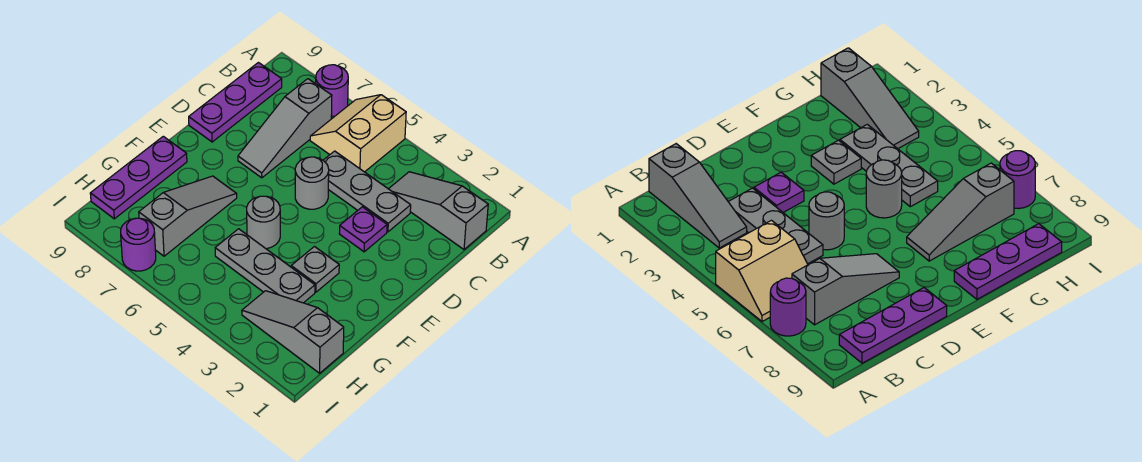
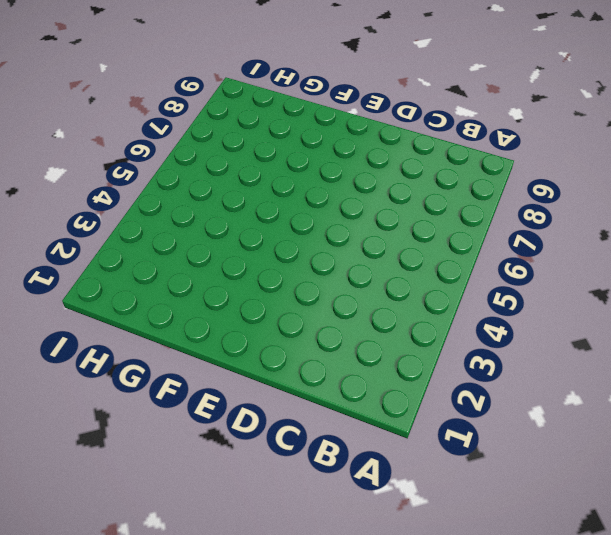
none -> tan slope A5:B6 level 1 top 5
none -> purple round brick A7 level 1
none -> grey slope B1:B3 level 1 top 1

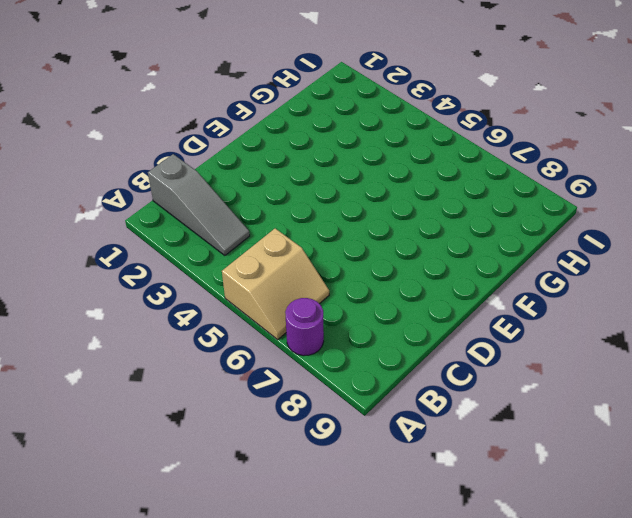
none -> grey slope B7:D7 level 1 top B
none -> purple plate B9:D9 level 1
none -> grey plate C3:C5 level 1

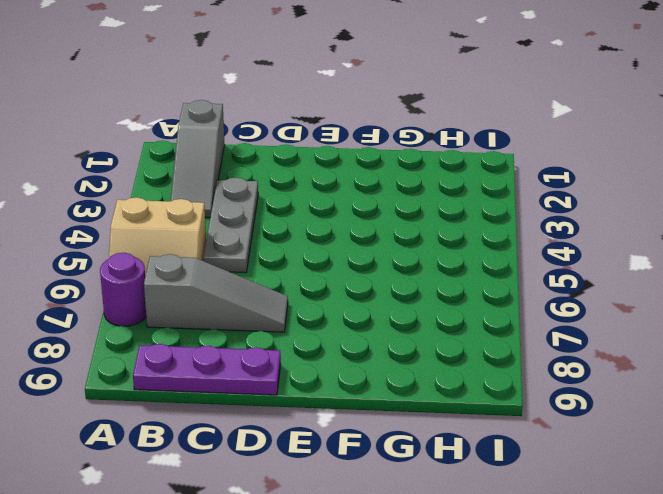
none -> purple plate D3 level 1
none -> grey round brick D5 level 1
none -> grey plate F3 level 1

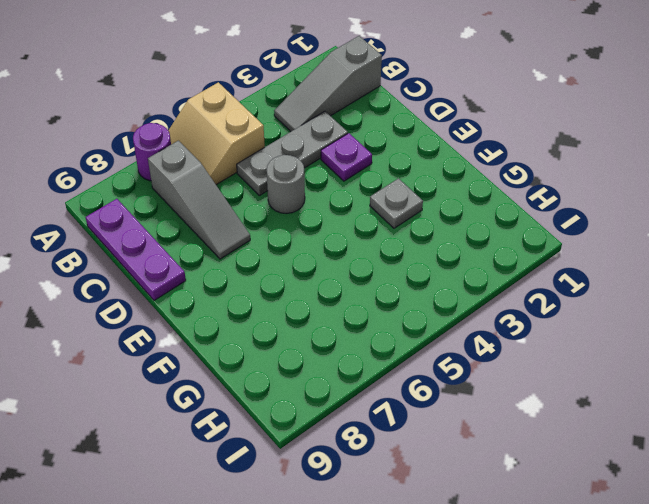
none -> grey round brick F5 level 1
none -> grey slope F7:H7 level 1 top H
none -> purple plate F9:H9 level 1

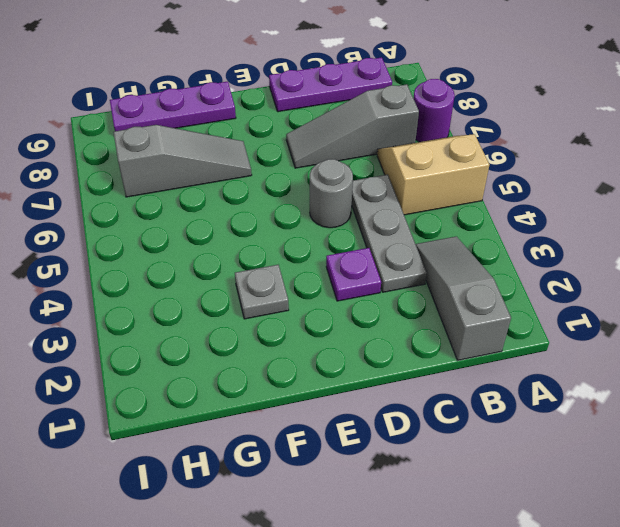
none -> grey round brick F5 level 1
none -> grey plate G3:G5 level 1
none -> grey slope H1:H3 level 1 top 1

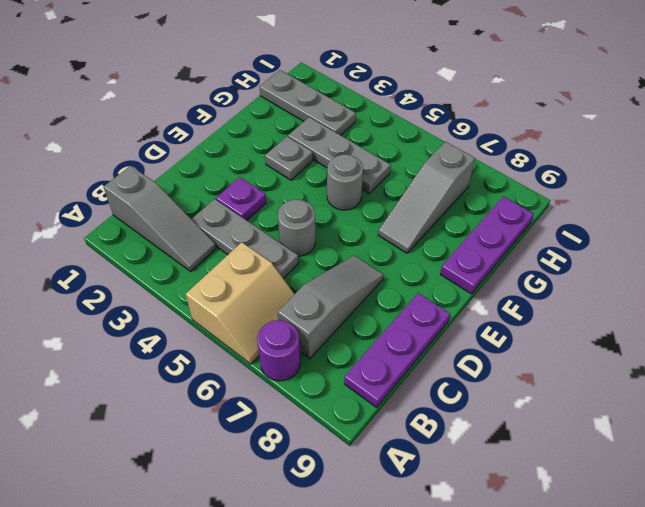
grey plate H1:H3 level 1 -> grey slope H1:H3 level 1 top 1
none -> purple round brick I7 level 1

